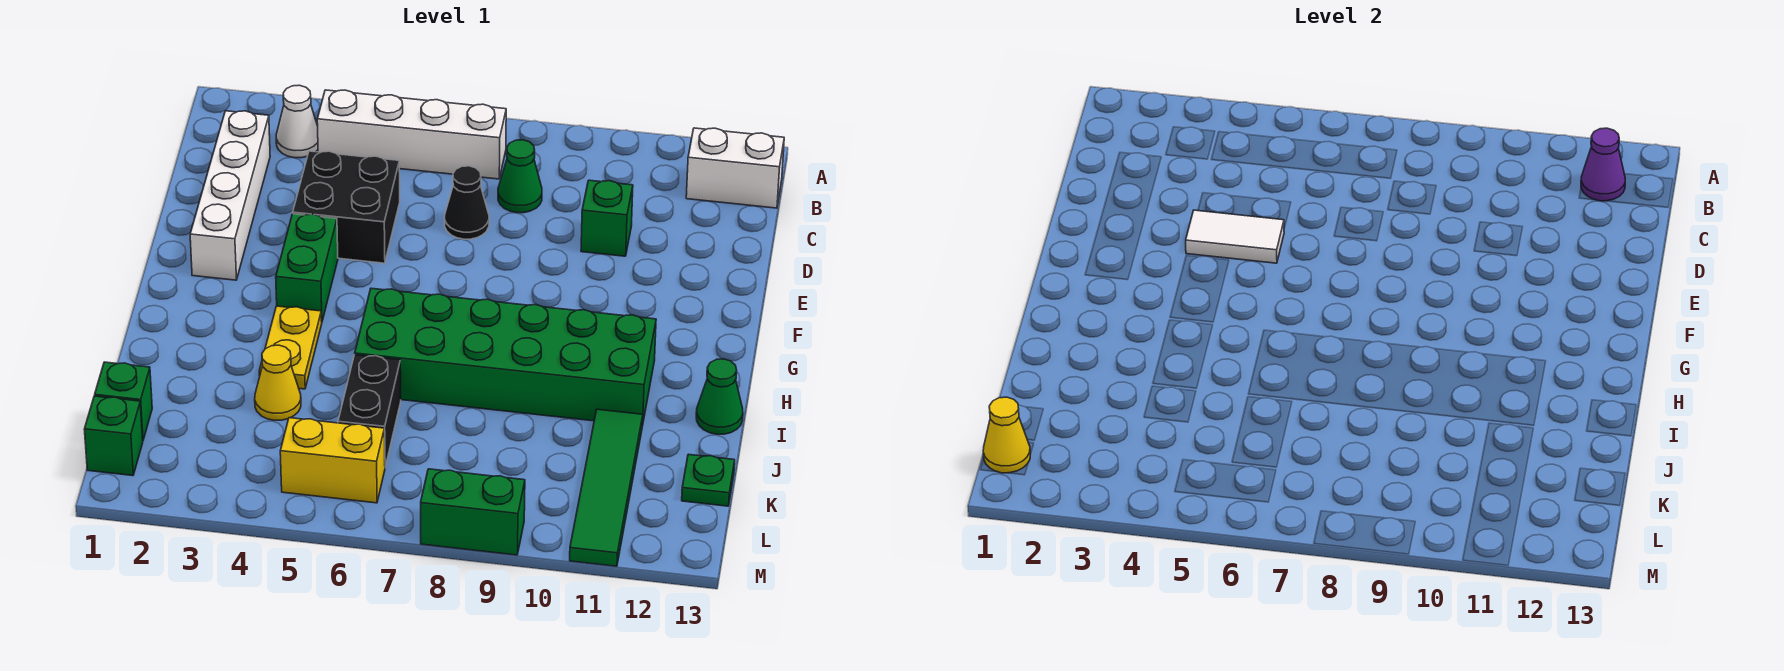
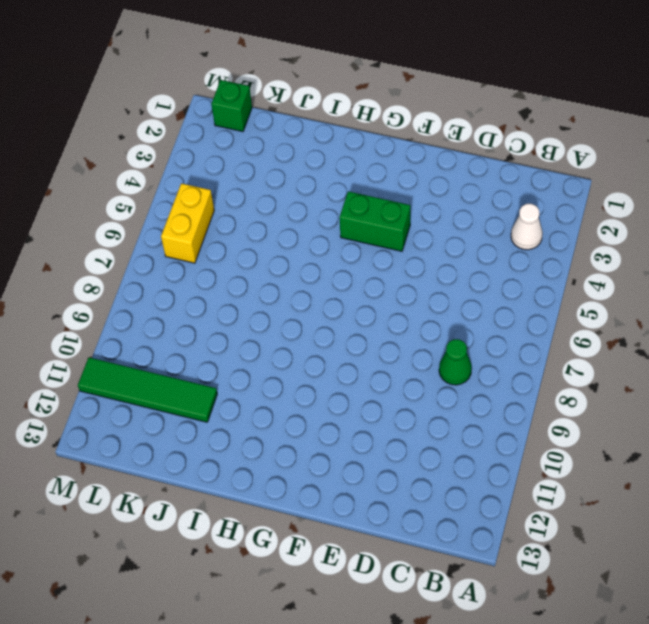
none -> white brick B4:B7 level 1
none -> white brick B12:B13 level 1
none -> white brick C2:F2 level 1

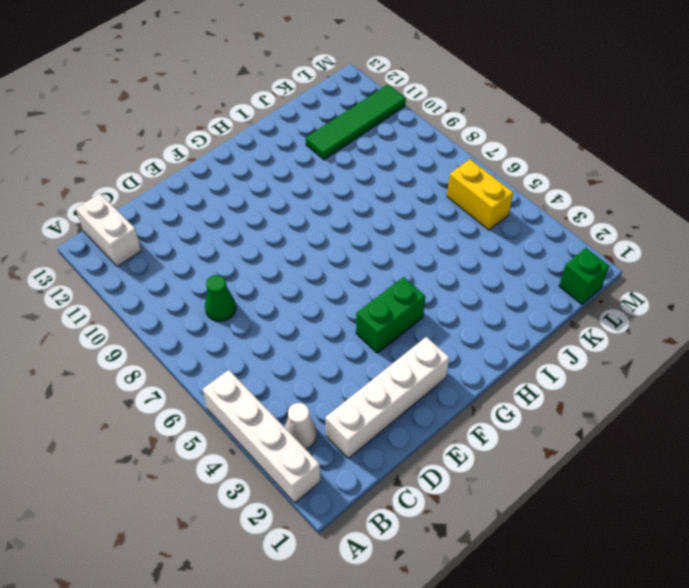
white brick A2:A5 level 1 -> white brick B4:B7 level 1
none -> black brick D4:E5 level 1
none -> black cone D7 level 1
none -> green brick D10 level 1

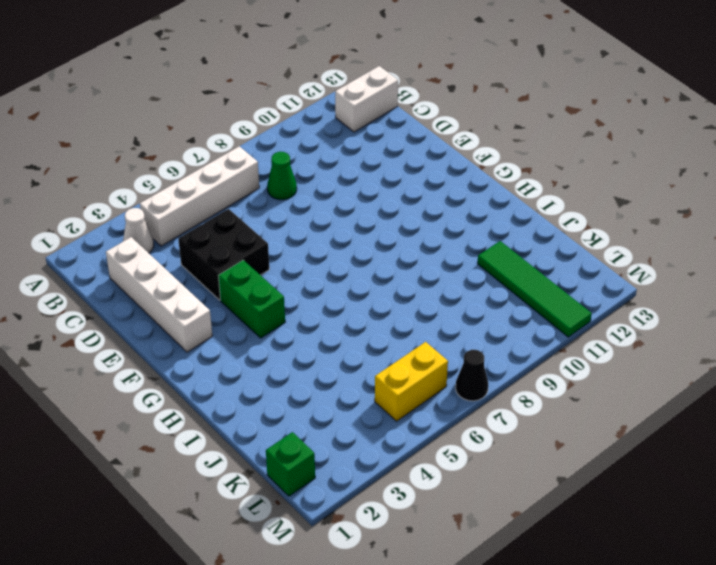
black cone M7 level 1 -> black cone D7 level 1
none -> green brick D10 level 1
none -> yellow plate H4:I4 level 1
none -> green brick H6:I11 level 1

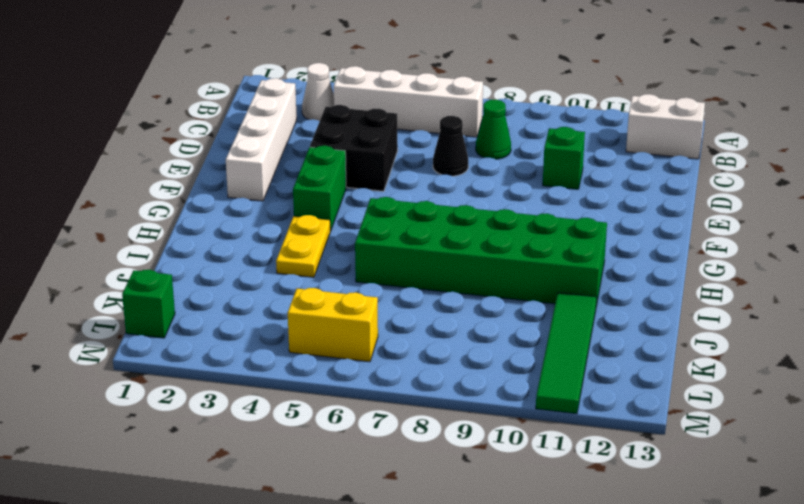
none -> green cone I13 level 1
none -> yellow cone J4 level 1
none -> black brick J6:K6 level 1

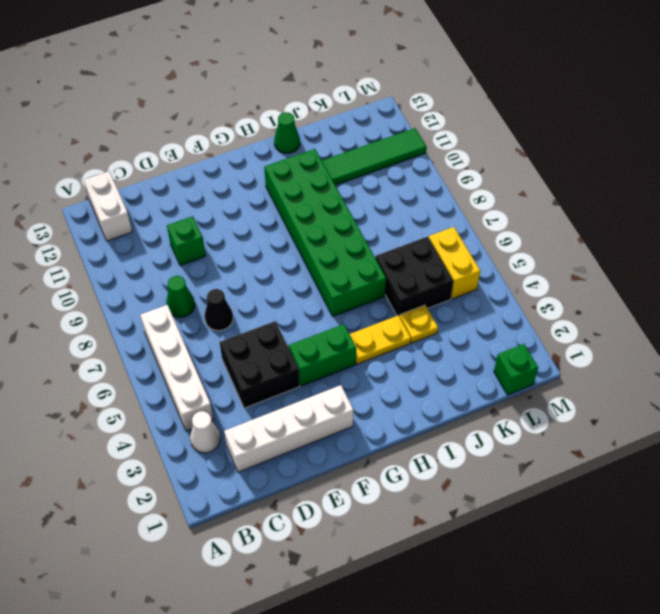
yellow plate J4 level 1 -> yellow cone J4 level 1
black brick J5:K6 level 1 -> black brick J6:K6 level 1
none -> green brick K1 level 1
none -> green plate K13 level 1
none -> green brick M8:M9 level 1

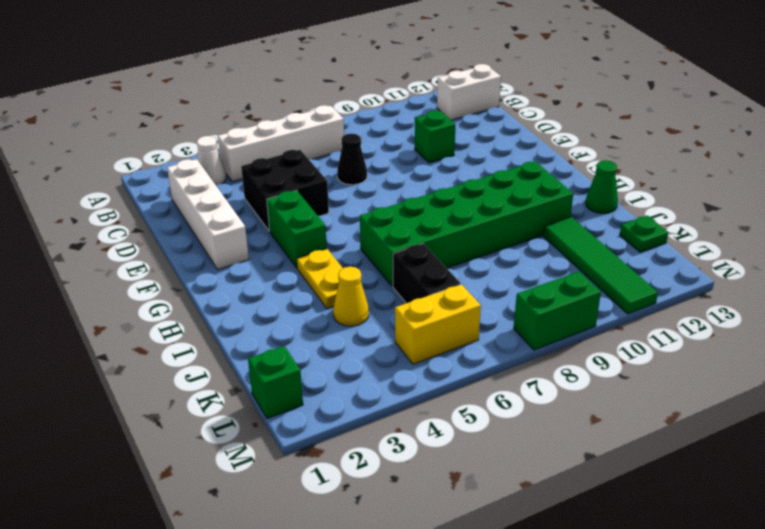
none -> green cone C8 level 1
none -> green brick K1 level 1
none -> purple cone B12 level 2

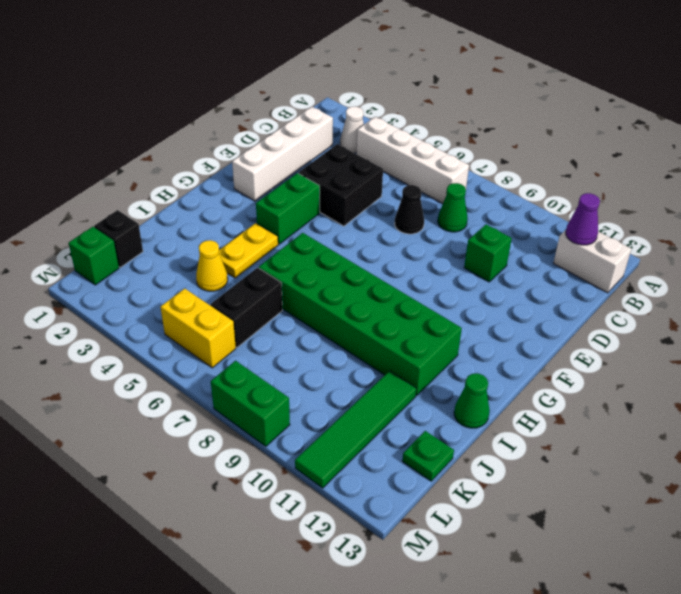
black brick K1 level 1 -> green brick K1 level 1
none -> white tile E4:E5 level 2
none -> yellow cone L1 level 2

